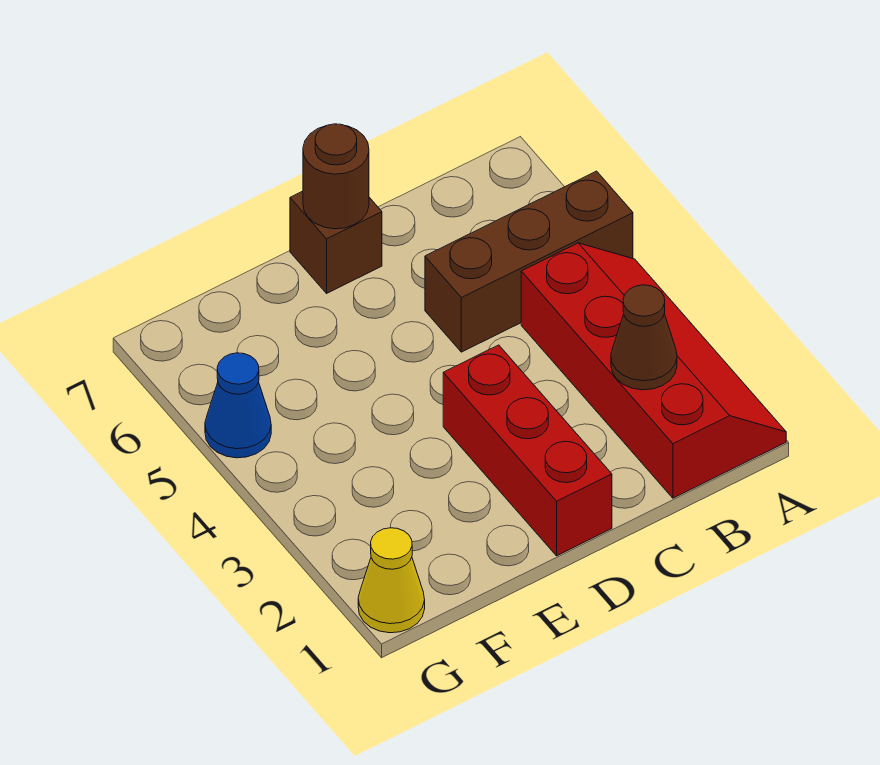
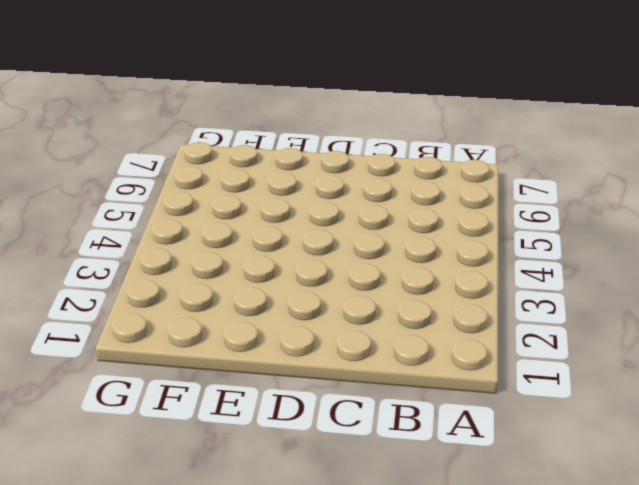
none -> red slope A1:B4 level 1 top B
none -> brown brick A5:C5 level 1

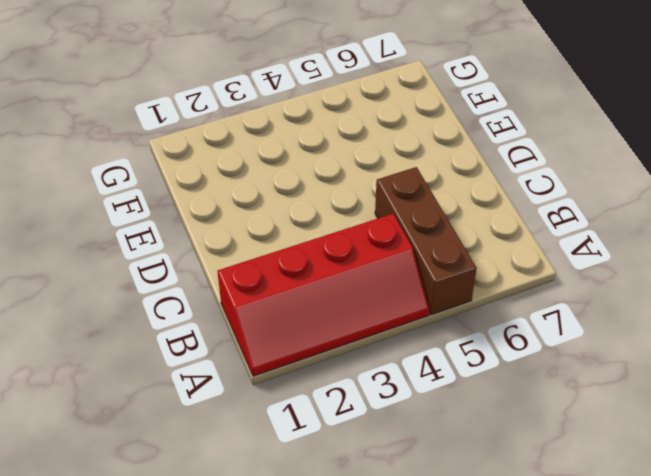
none -> red brick D1:D3 level 1
none -> brown brick D7 level 1

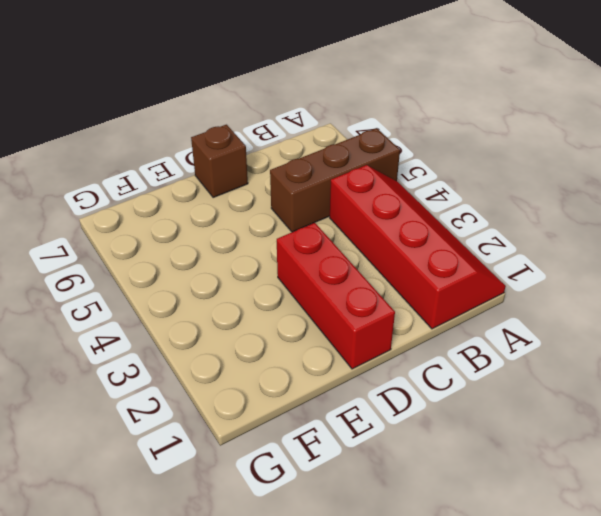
none -> yellow cone G1 level 1
none -> blue cone G5 level 1

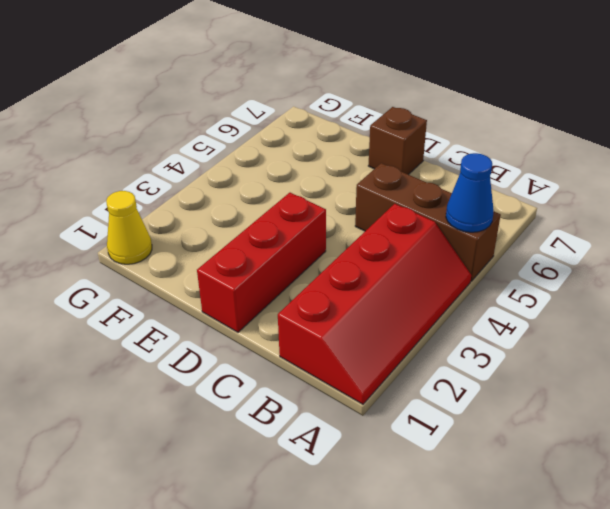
blue cone A5 level 2 -> blue cone G5 level 1
none -> brown cone B2 level 2
none -> brown round brick D7 level 2

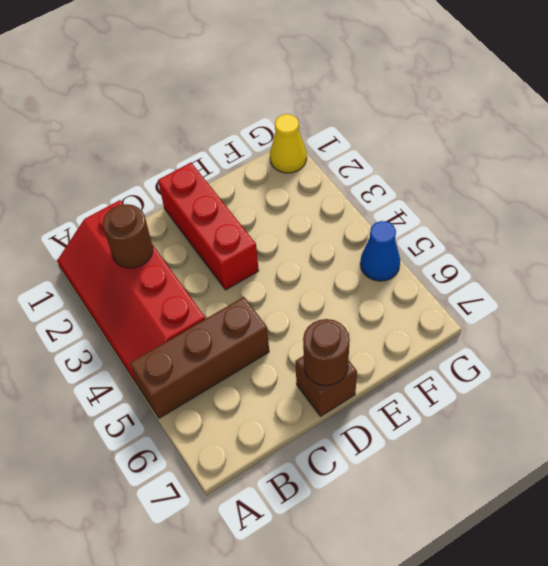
brown round brick B2 level 2 -> brown cone B2 level 2

